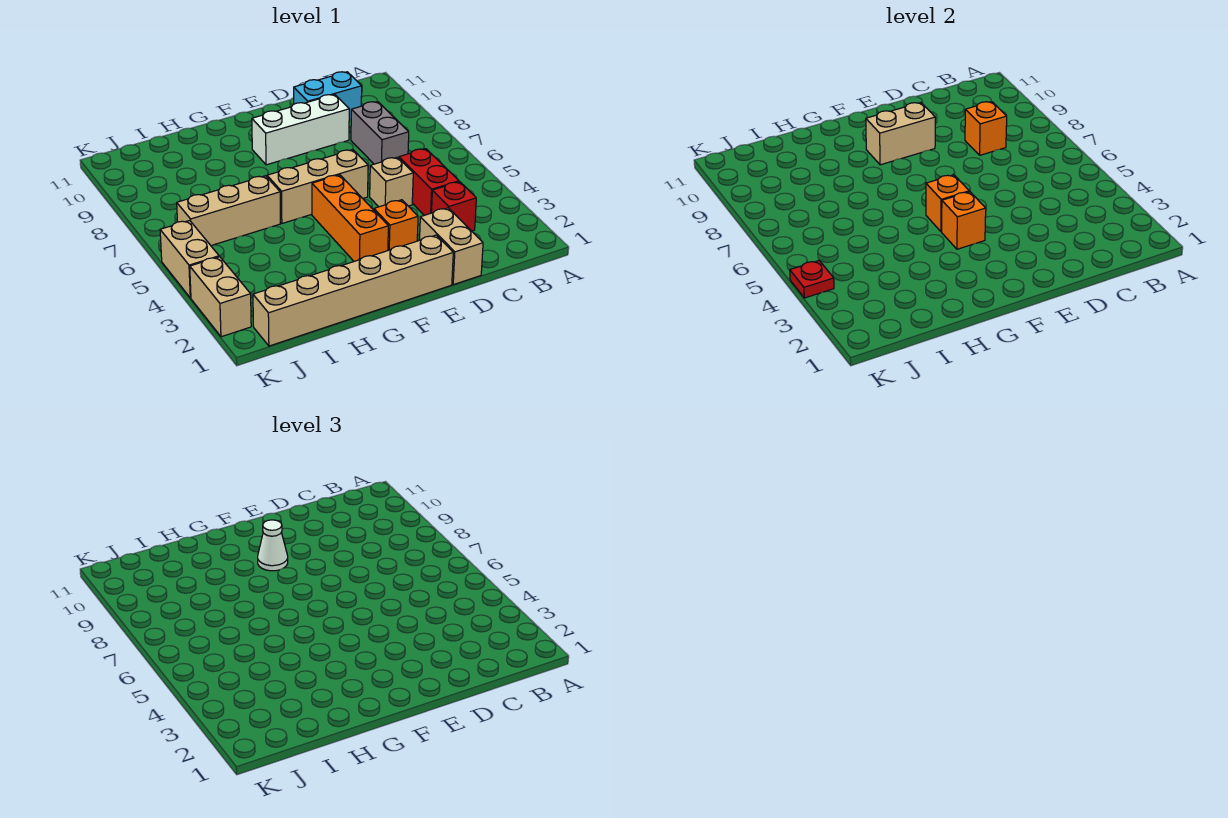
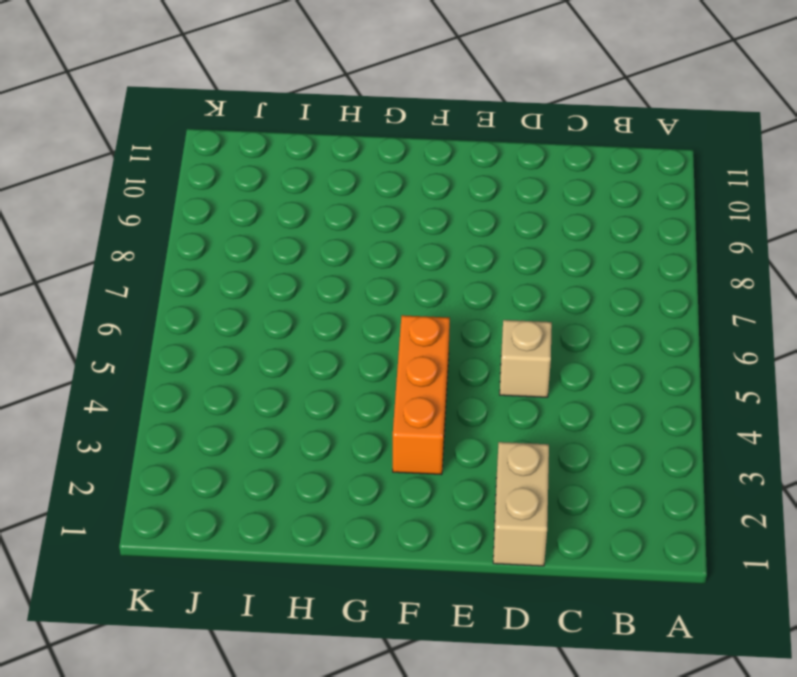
none -> red brick C3 level 1
none -> red brick C4:C5 level 1
none -> grey brick C7:C8 level 1

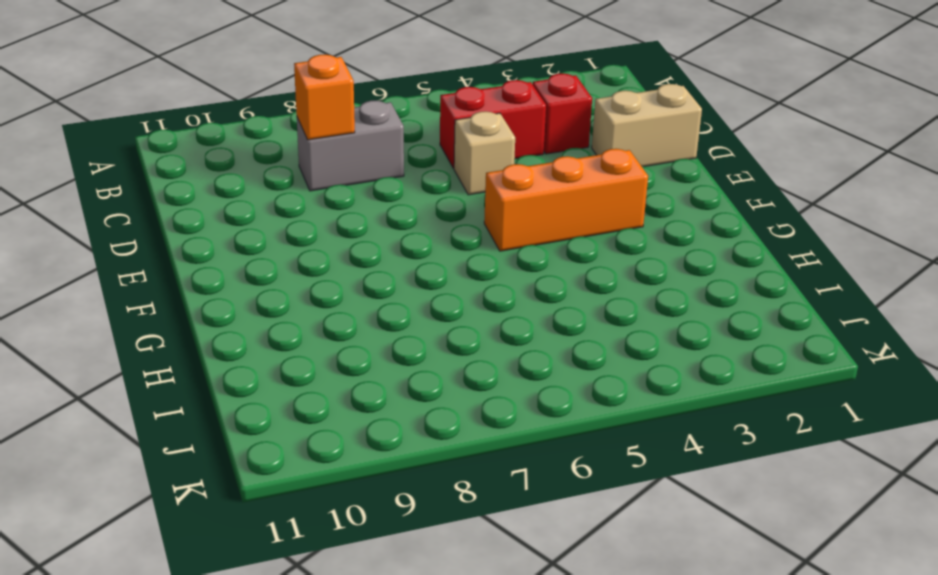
none -> cyan brick C10:D10 level 1
none -> white brick D9:F9 level 1
none -> tan brick E1:J1 level 1

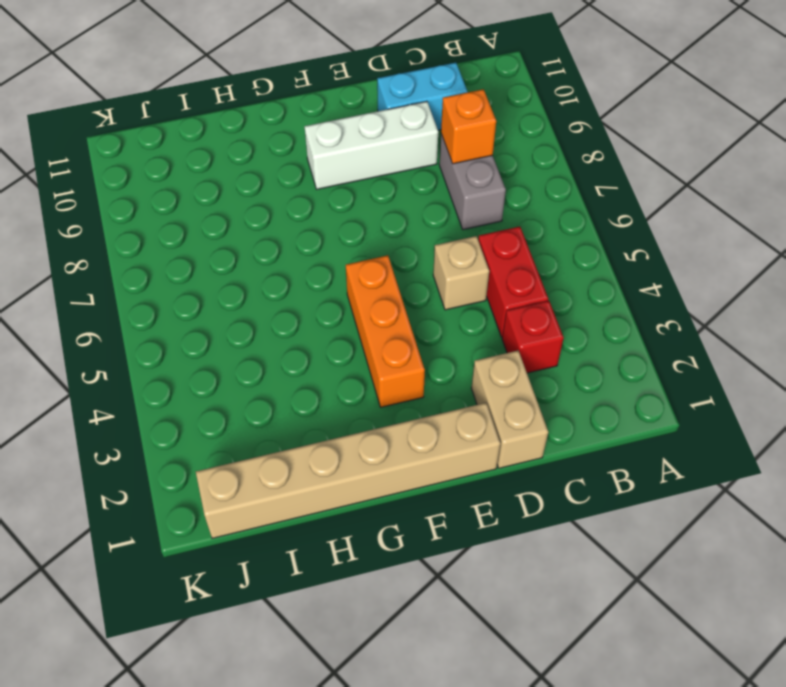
none -> orange brick E3 level 1
none -> tan brick E6:G6 level 1
none -> tan brick H6:J6 level 1

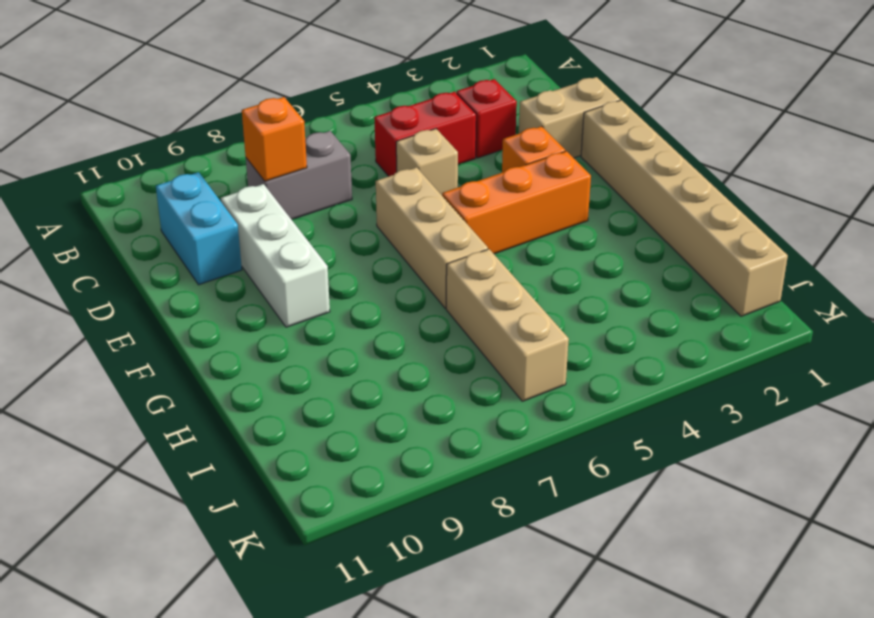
none -> tan brick K2:K3 level 1
none -> tan brick K4:K5 level 1
none -> tan brick E9:F9 level 2

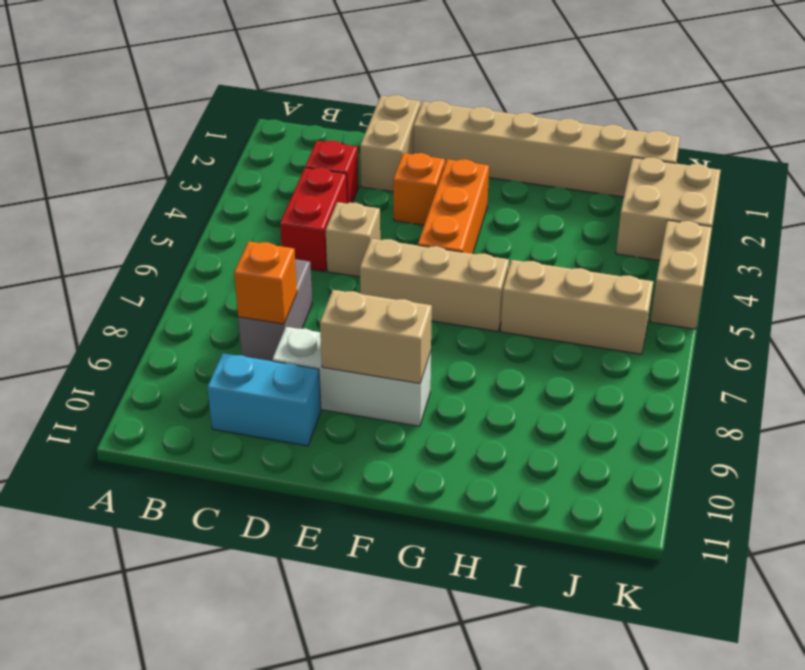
tan brick J2:K3 level 1 -> tan brick K2:K3 level 1
none -> orange brick F4 level 2
none -> orange brick F5 level 2
none -> red plate K4 level 2

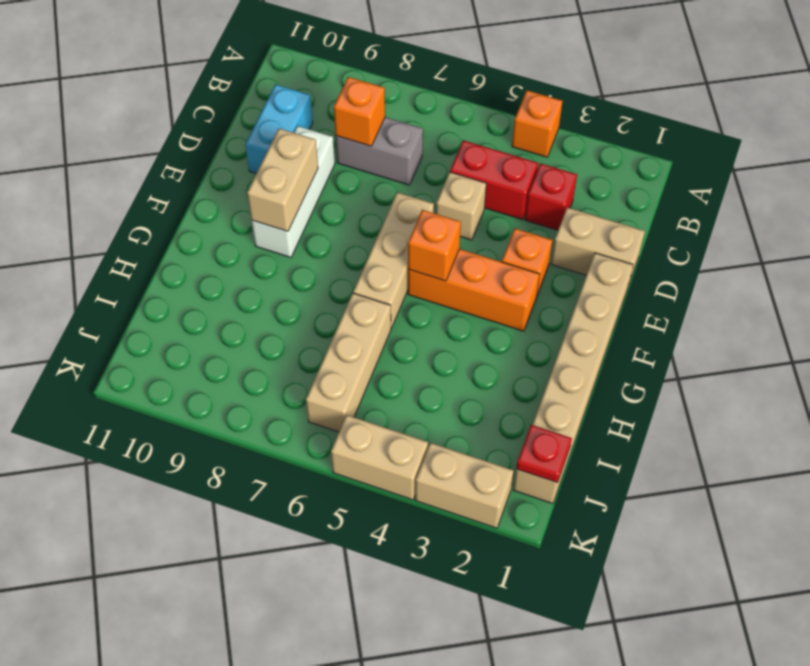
orange brick A4 level 1 -> orange brick F4 level 2
red plate J1 level 2 -> red plate K4 level 2
none -> white cone F9 level 3

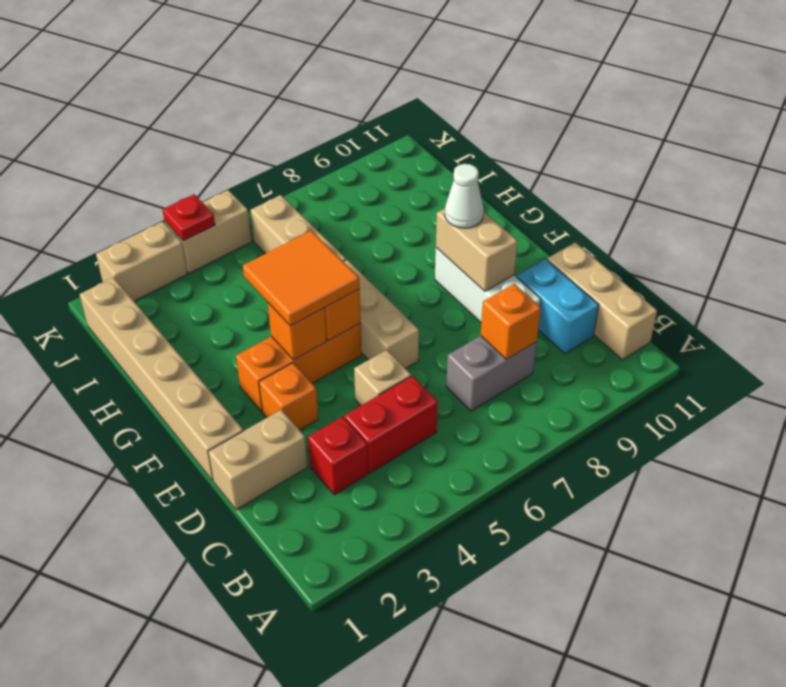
tan brick B11:D11 level 1 -> none
orange tile F4:G5 level 3 -> none

